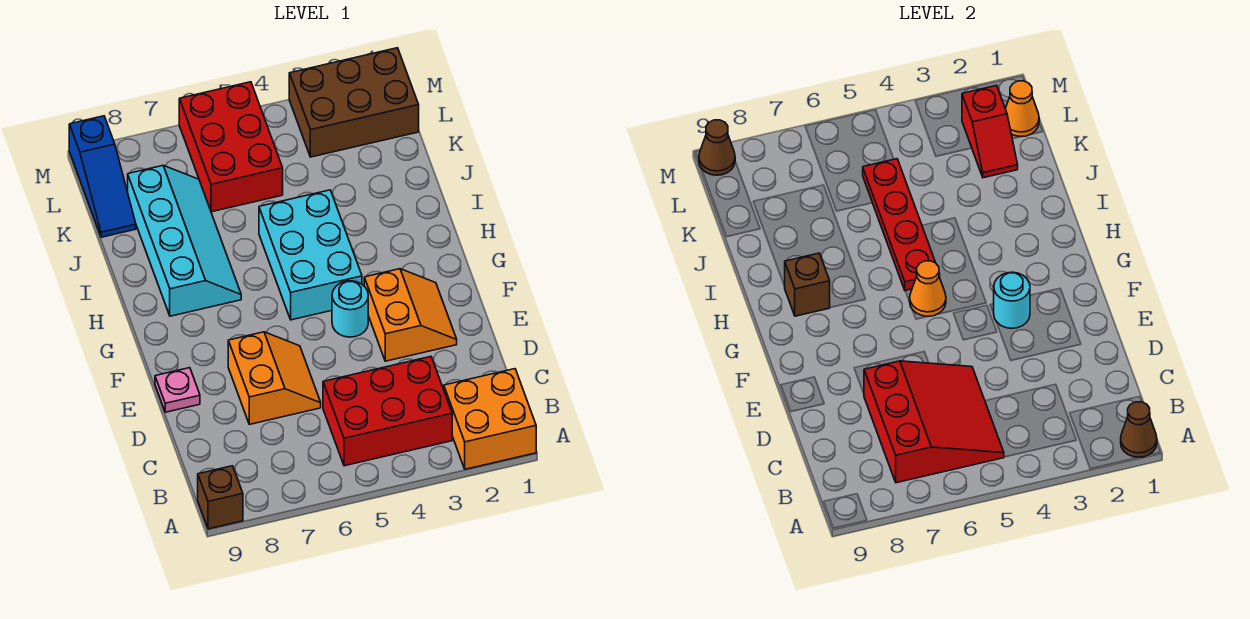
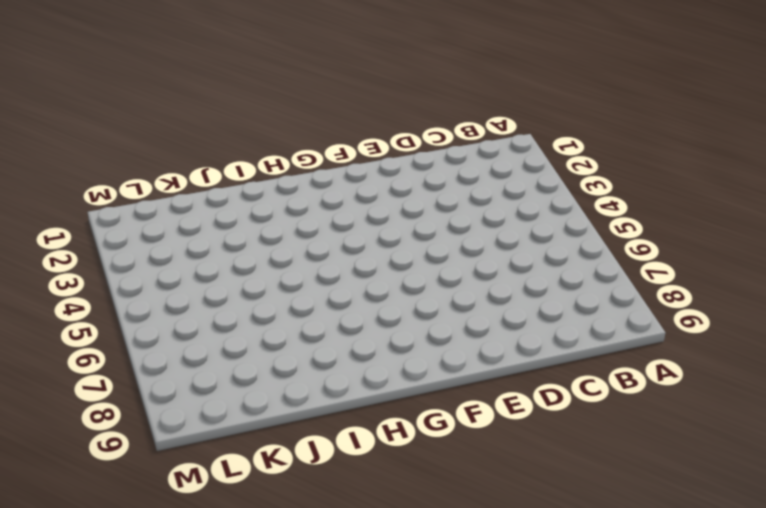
none -> orange brick A1:B2 level 1
none -> brown brick A9 level 1
none -> red brick B3:C5 level 1

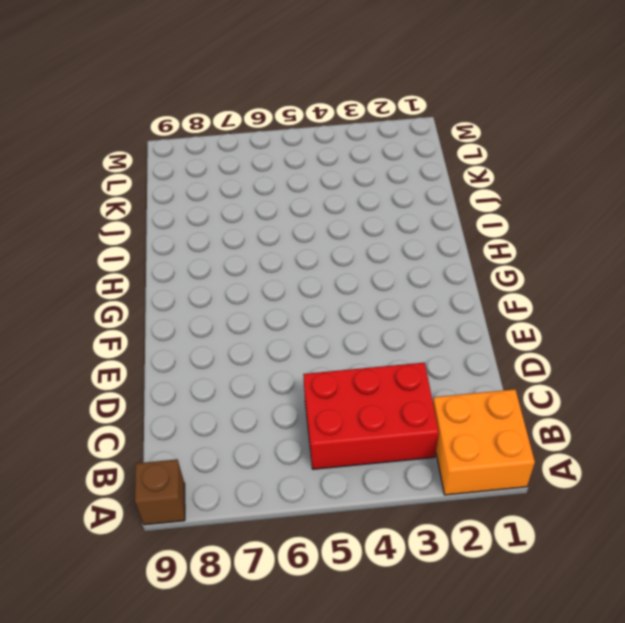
none -> orange slope D6:E7 level 1 top 7
none -> orange slope E2:F3 level 1 top 3
none -> pink plate E9 level 1

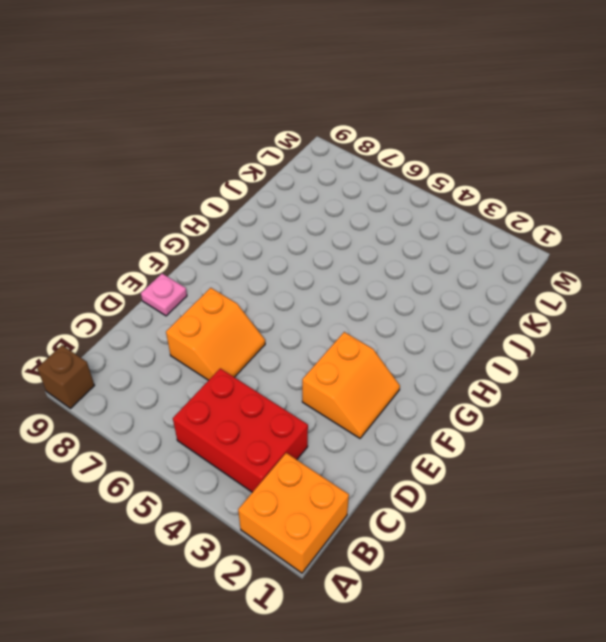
none -> cyan round brick F4 level 1
none -> cyan brick G4:I5 level 1
none -> cyan slope H7:K8 level 1 top 8

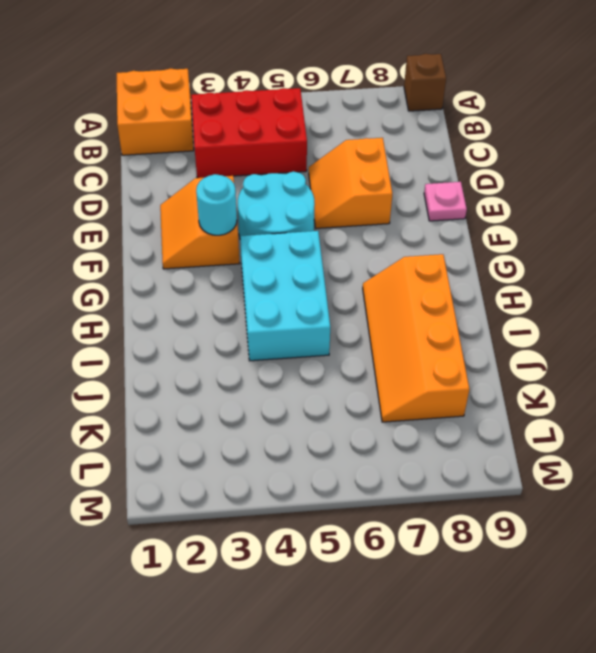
cyan round brick E4:F5 level 1 -> cyan round brick F4 level 1
orange slope H7:K8 level 1 top 8 -> cyan slope H7:K8 level 1 top 8
none -> red brick K5:M6 level 1
none -> blue slope K9:M9 level 1 top M
none -> brown brick L1:M3 level 1

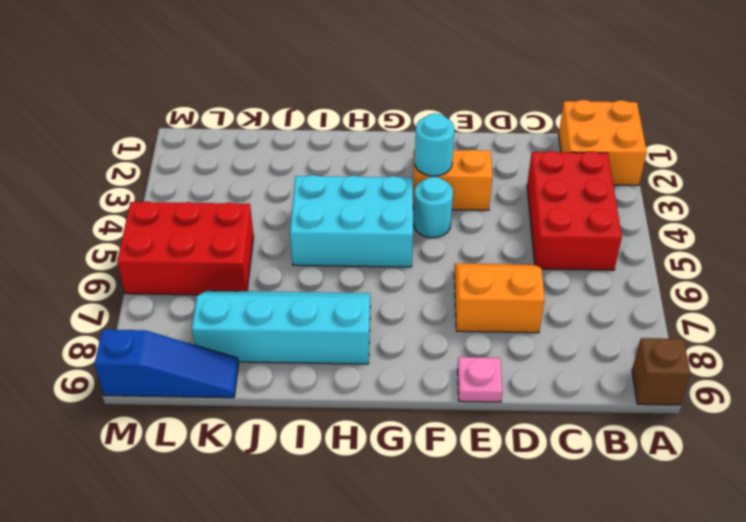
none -> brown brick L1:M3 level 1
none -> brown cone A1 level 2
none -> red slope B5:D7 level 2 top 7

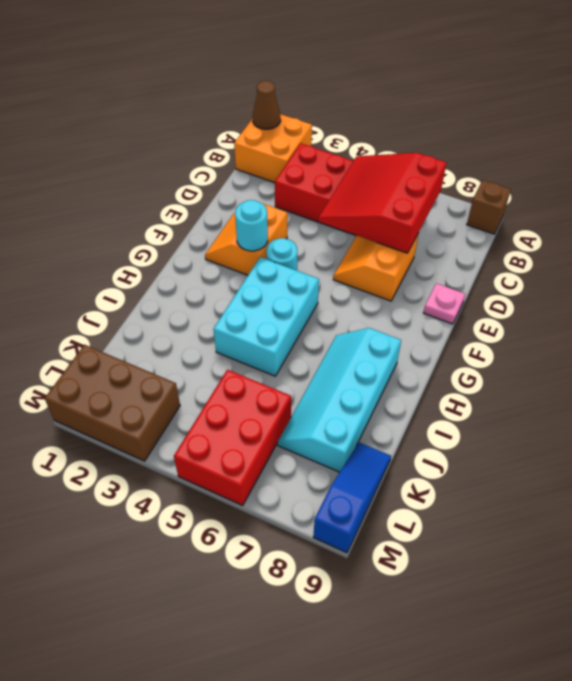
none -> orange cone G5 level 2
none -> red plate H5:K5 level 2
none -> brown brick H8 level 2

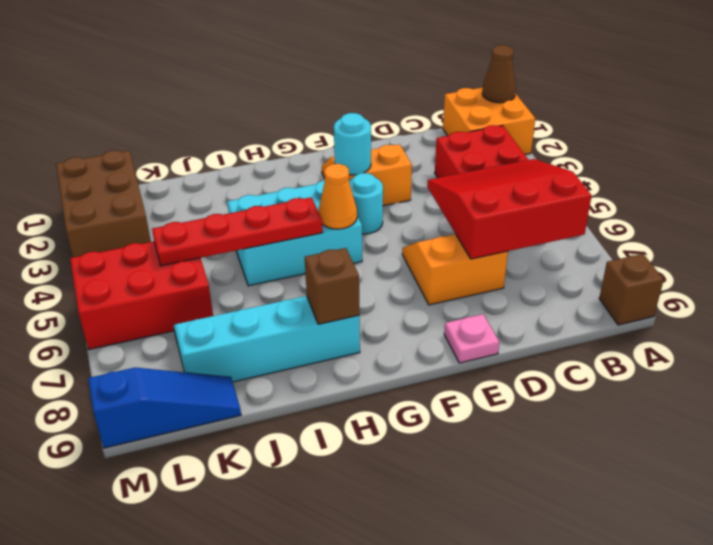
none -> red slope K2:L2 level 2 top L
none -> orange cone L1 level 2
none -> brown cone M9 level 2

